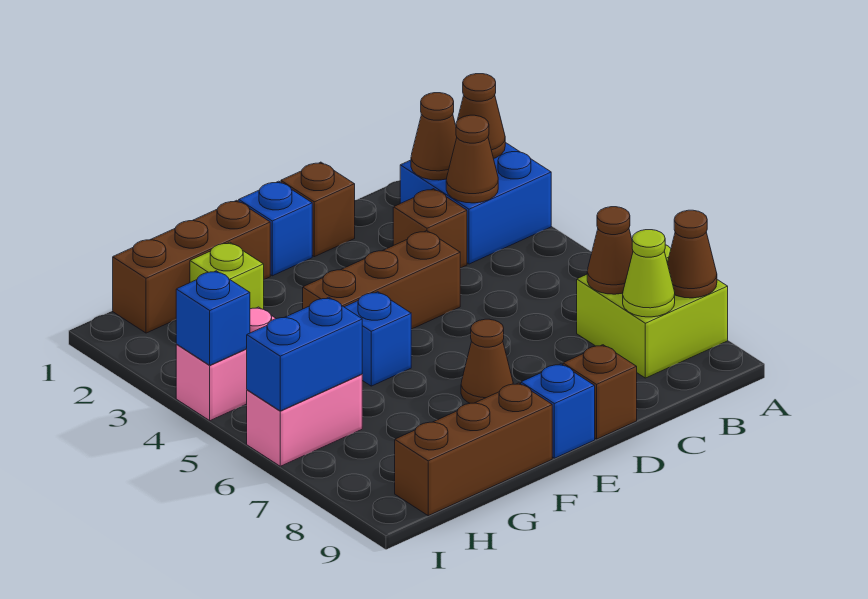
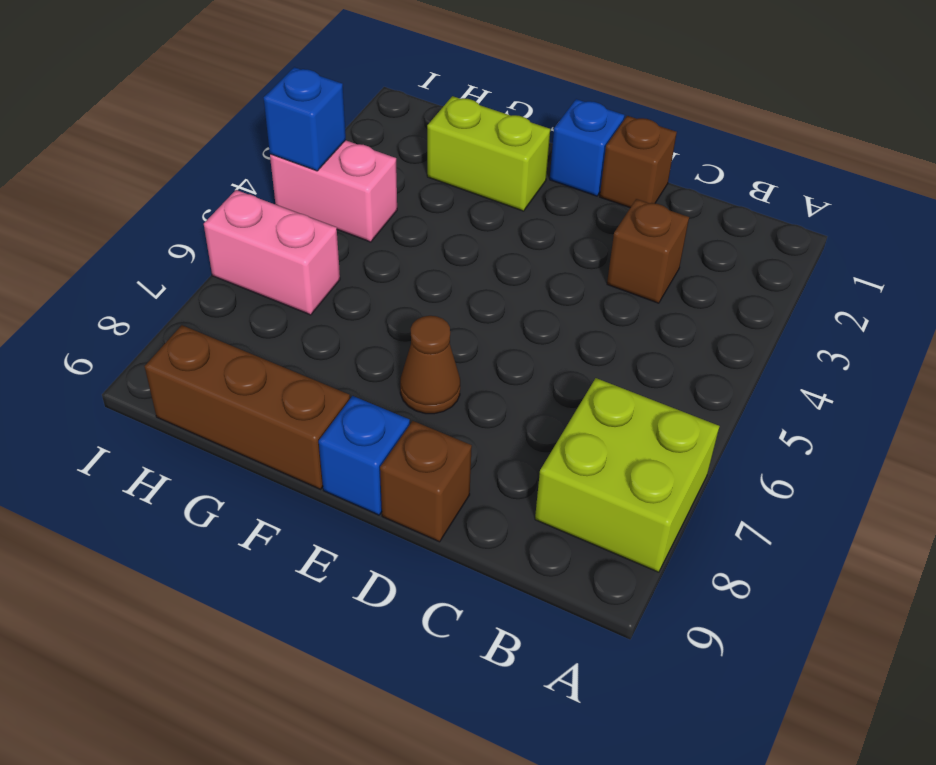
lime brick F2:G2 level 1 -> lime brick G2 level 1
none -> blue brick A2:B3 level 1
none -> brown brick D4:F4 level 1
none -> brown brick F1:H1 level 1

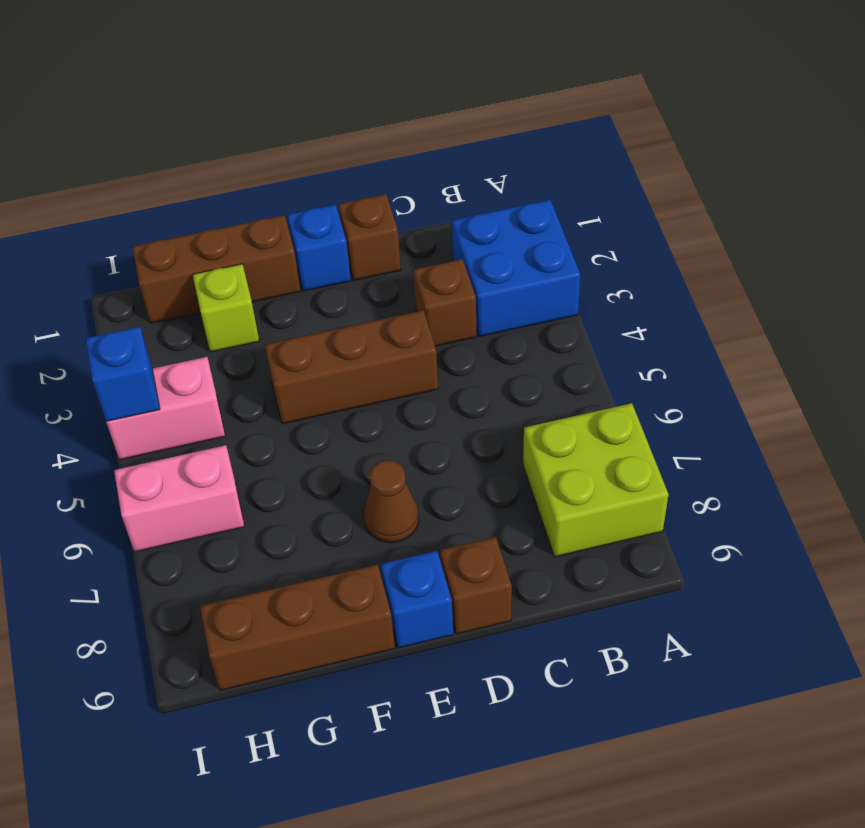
none -> blue brick F5 level 1
none -> brown cone A2 level 2
none -> brown cone A8 level 2

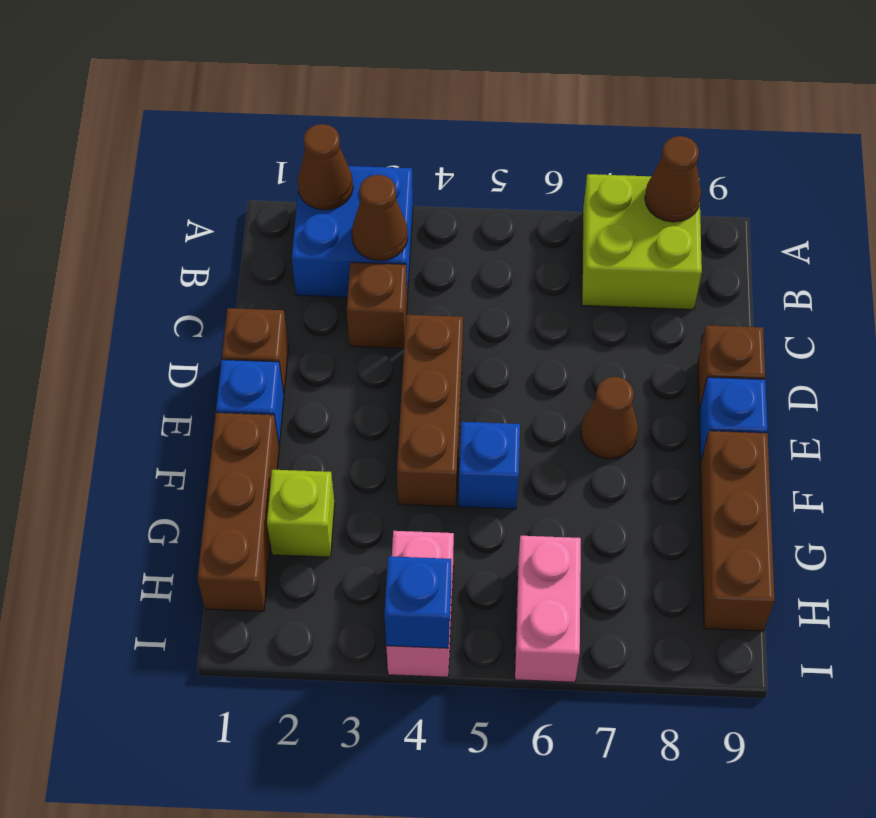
none -> brown cone B2 level 2
none -> brown cone B7 level 2
none -> lime cone B8 level 2

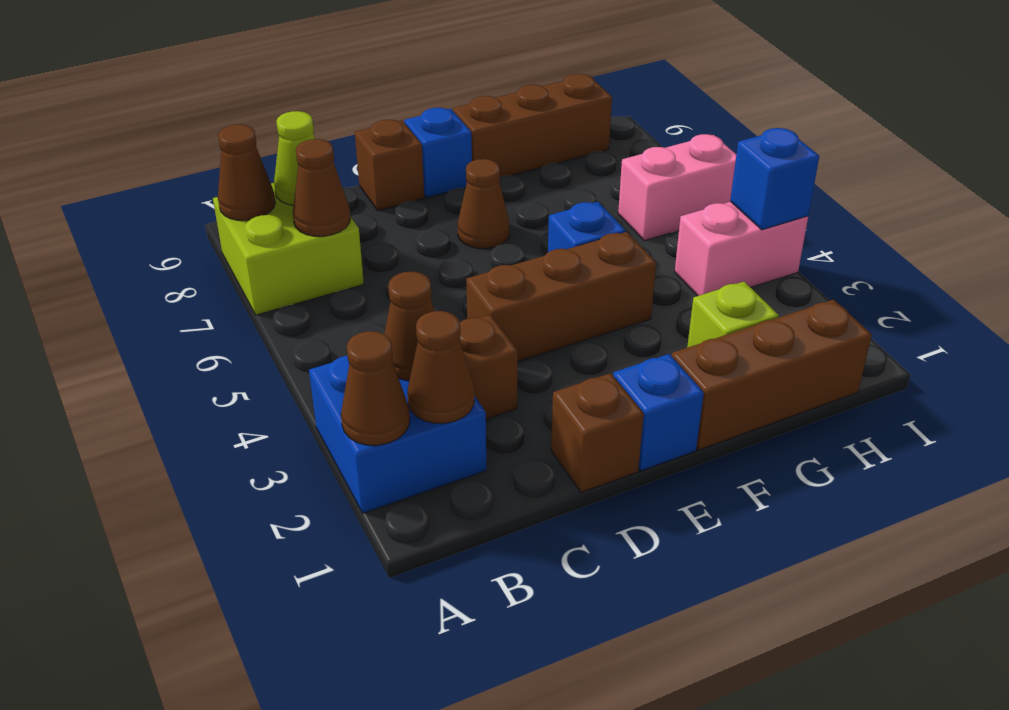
none -> blue brick H6:I6 level 2

